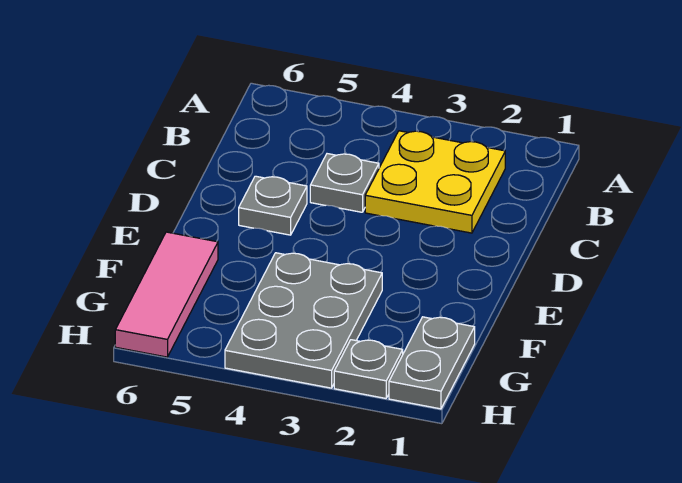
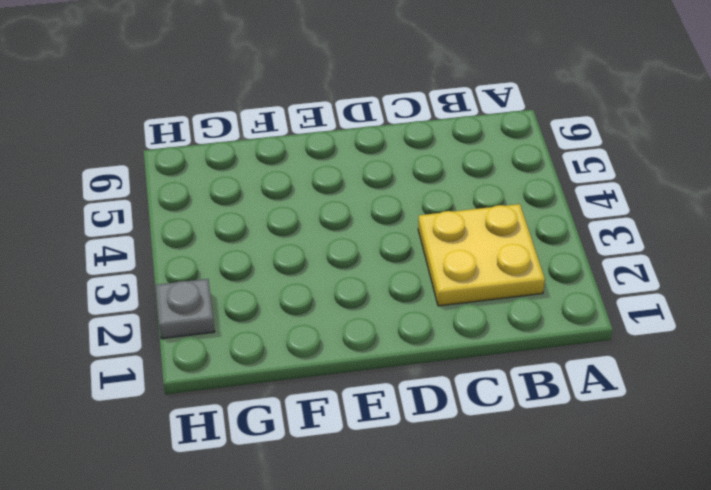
none -> grey plate C4 level 1
none -> grey plate D5 level 1

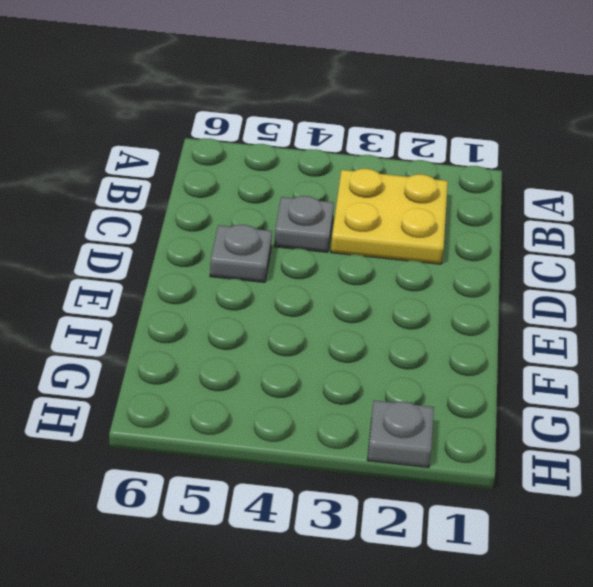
none -> grey plate F3:H4 level 1
none -> pink tile F6:H6 level 1

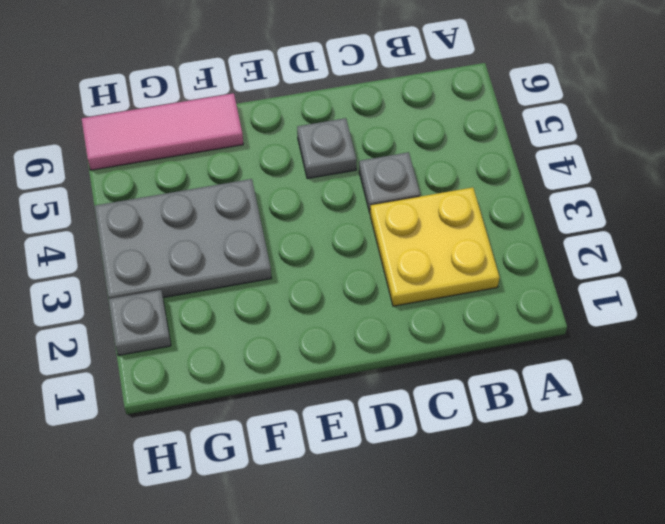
none -> grey plate G1:H1 level 1

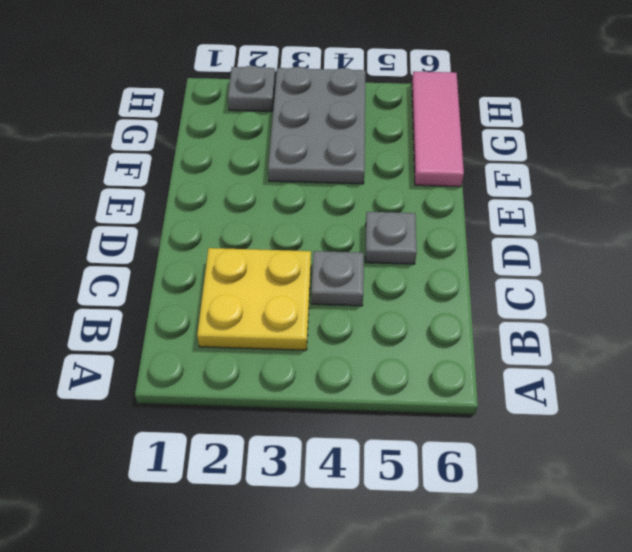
none -> grey plate G1:H1 level 1

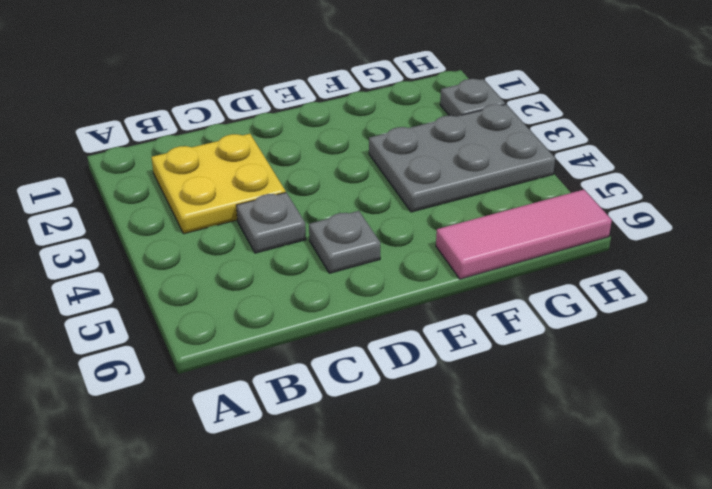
none -> grey plate G1:H1 level 1

